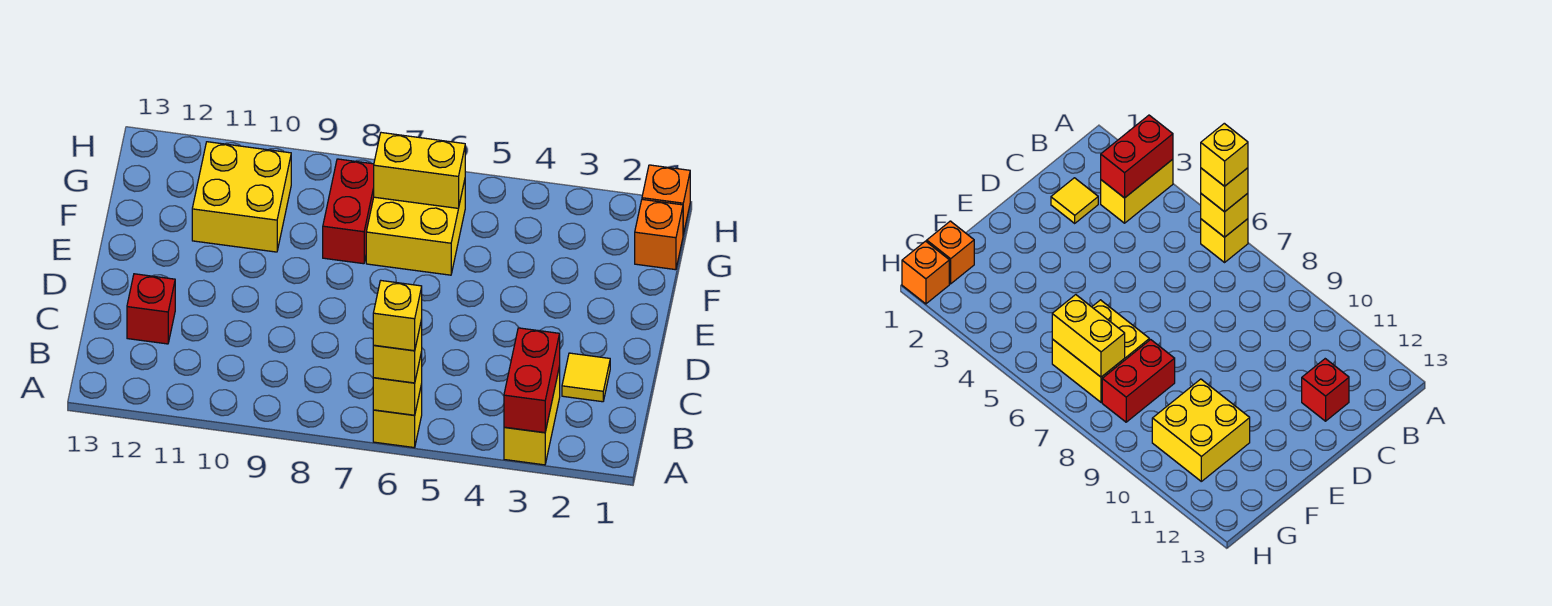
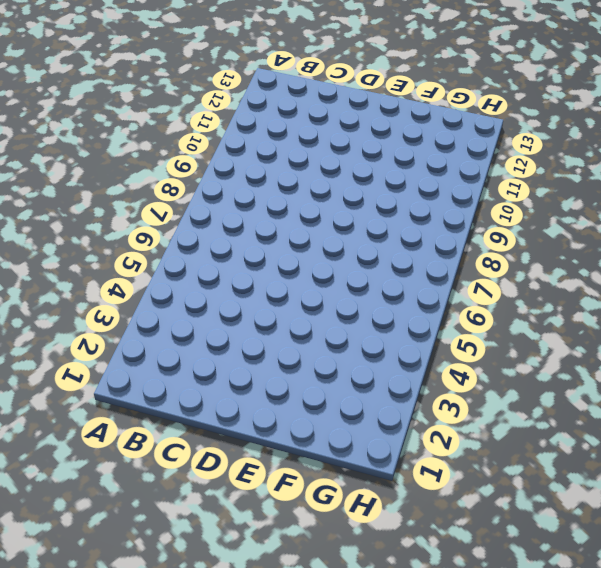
none -> yellow brick A3:B3 level 1
none -> yellow brick A6 level 1
none -> yellow tile C2 level 1

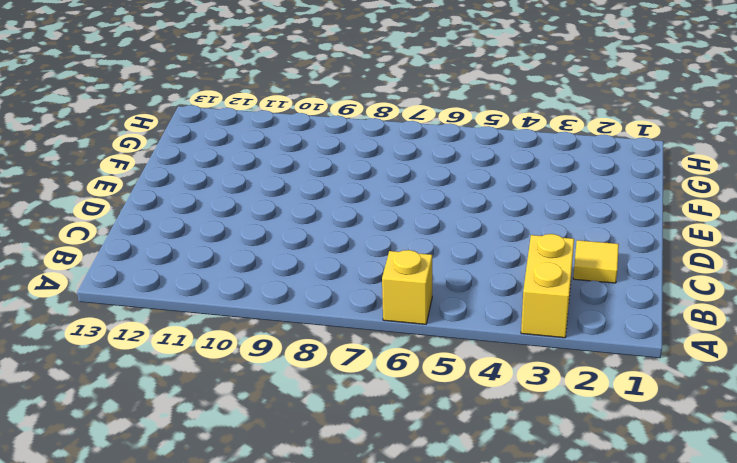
none -> red brick C12 level 1
none -> yellow brick F6:G7 level 1
none -> red brick F8:G8 level 1

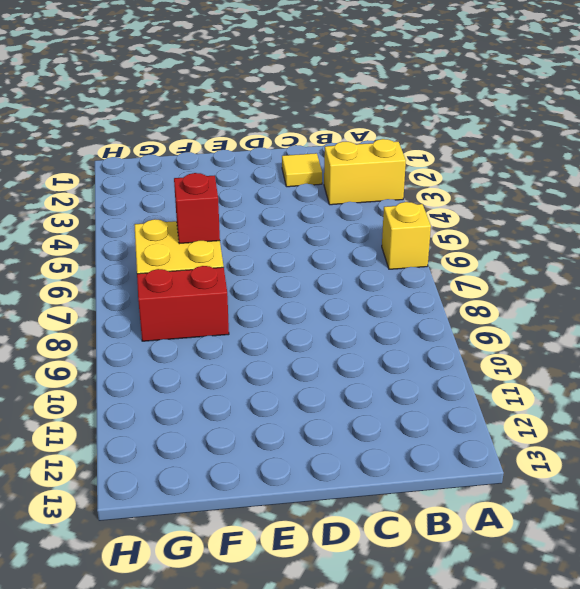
red brick F6 level 2 -> red brick C12 level 1
none -> yellow brick F10:G11 level 1
none -> orange brick G1 level 1
none -> orange brick H1 level 1

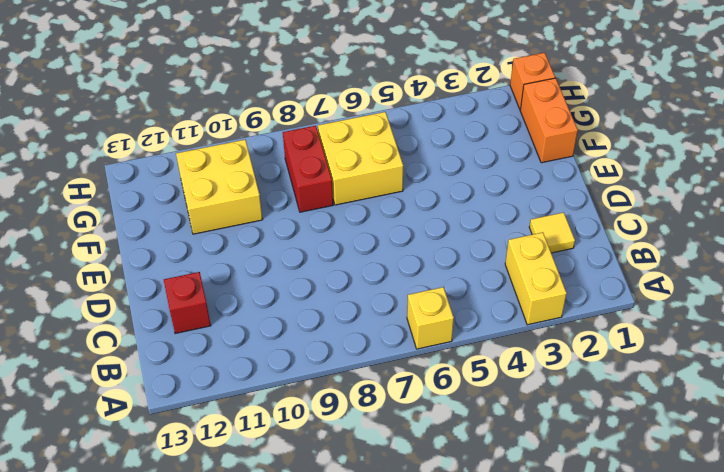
orange brick F1:G1 level 1 -> orange brick G1 level 1
none -> red brick A3:B3 level 2
none -> yellow brick A6 level 2
none -> yellow brick G6:G7 level 2

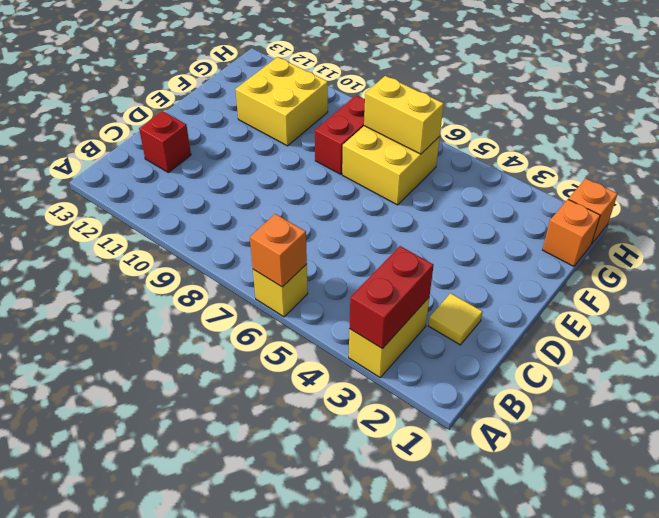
orange brick A6 level 2 -> yellow brick A6 level 2
none -> yellow brick A6 level 3
none -> yellow brick A6 level 4

